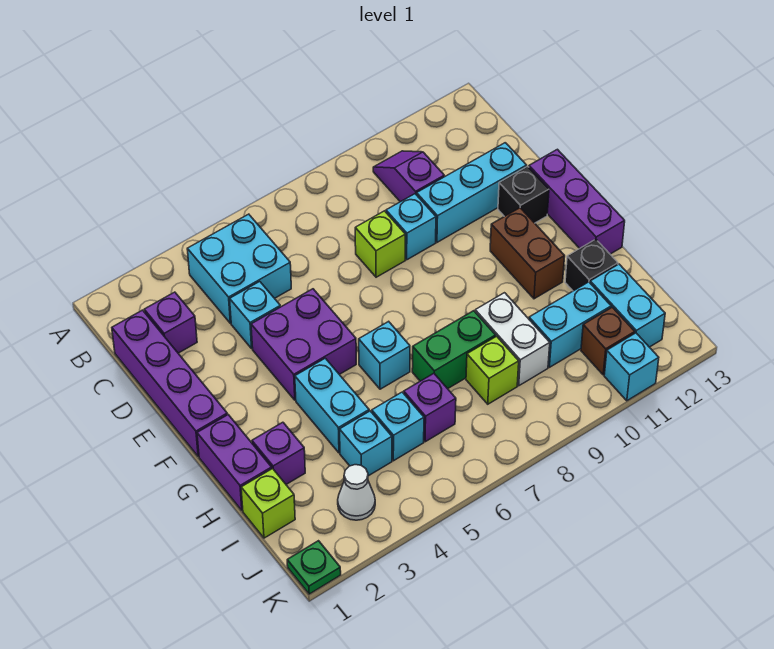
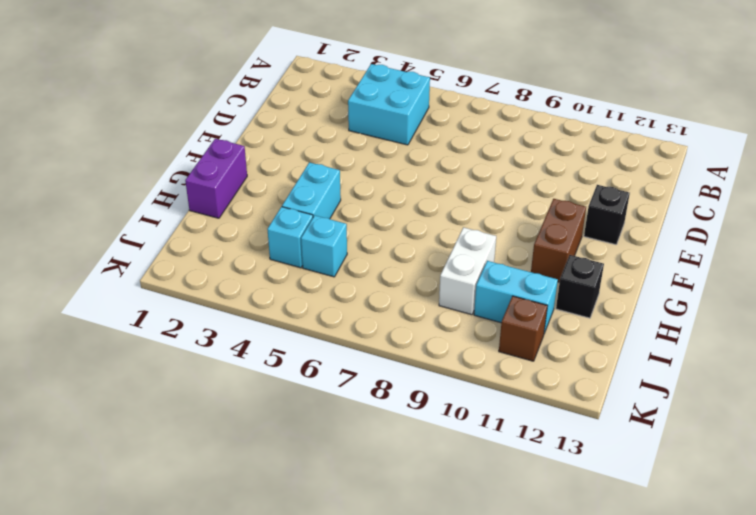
none -> purple slope B10:C10 level 1 top C
none -> purple brick C1:F1 level 1
none -> purple brick C2 level 1
none -> cyan brick D4 level 1

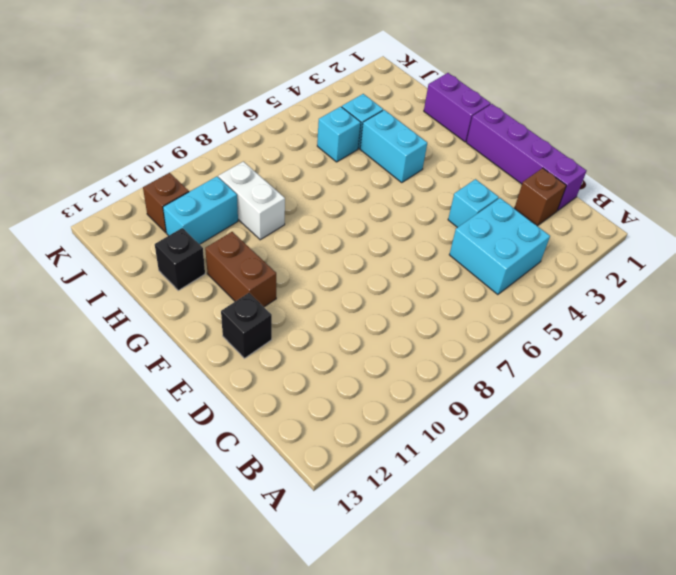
brown brick C2 level 1 -> purple brick C2 level 1
none -> purple slope B10:C10 level 1 top C
none -> lime brick D8 level 1
none -> cyan brick D9 level 1
none -> cyan brick D10:D12 level 1

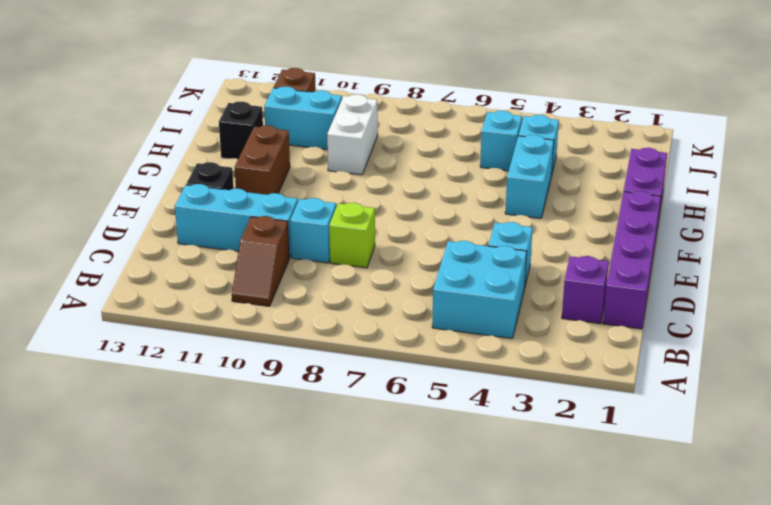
brown slope B10:C10 level 1 top C -> purple slope B10:C10 level 1 top C
none -> purple brick E4:F5 level 1
none -> purple brick E13:G13 level 1
none -> cyan brick G6 level 1
none -> purple brick H2 level 1

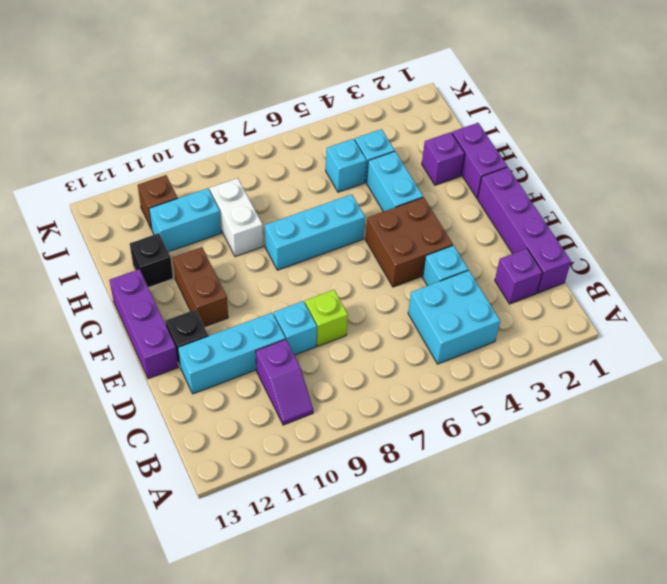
brown brick E4:F5 level 1 -> purple brick E4:F5 level 1
cyan brick G6:G8 level 1 -> cyan brick G6 level 1
none -> green brick H7:H8 level 1
none -> lime brick I1 level 1
none -> purple brick I6 level 1
none -> lime brick I8 level 1

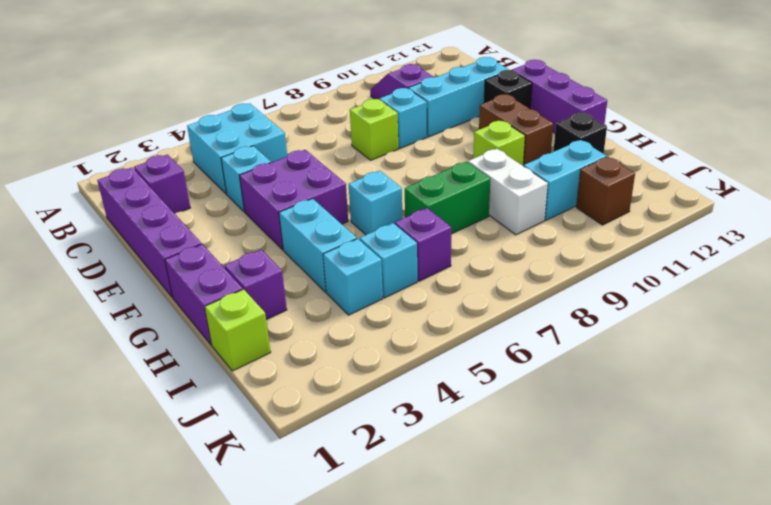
lime brick G10 level 1 -> lime brick I8 level 1
none -> cyan brick I12:J12 level 1
none -> white cone J3 level 1
none -> green plate K1 level 1
none -> cyan brick K11 level 1

